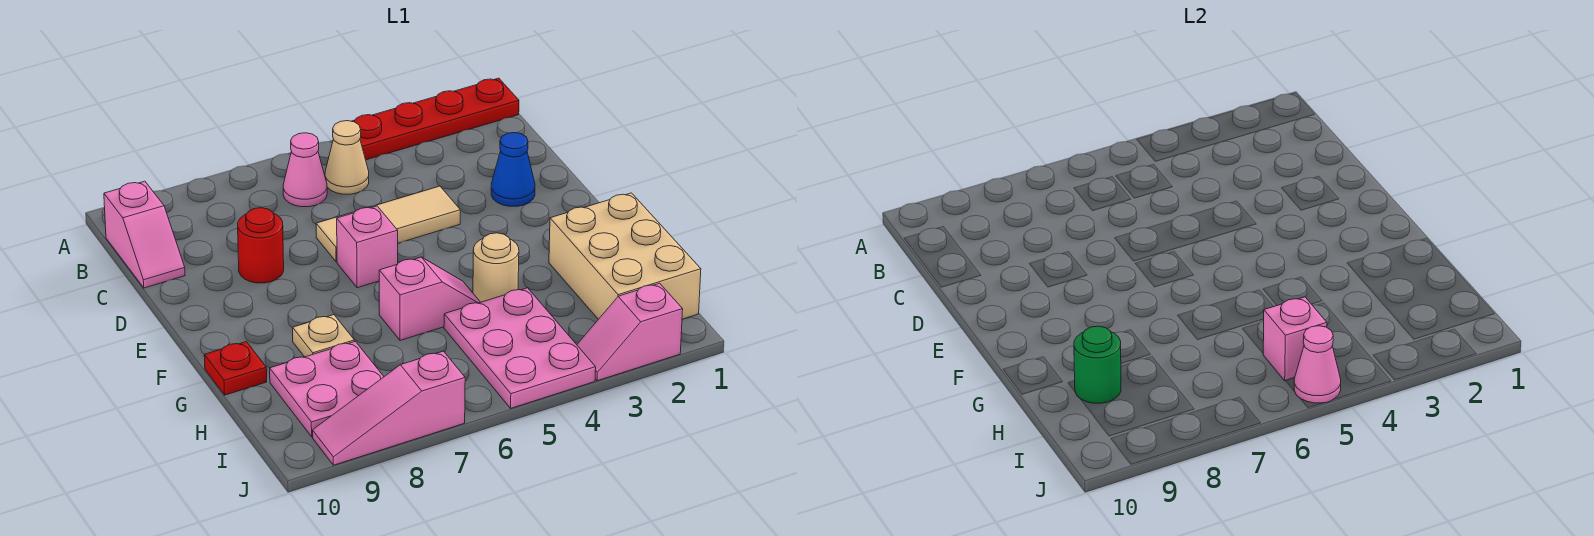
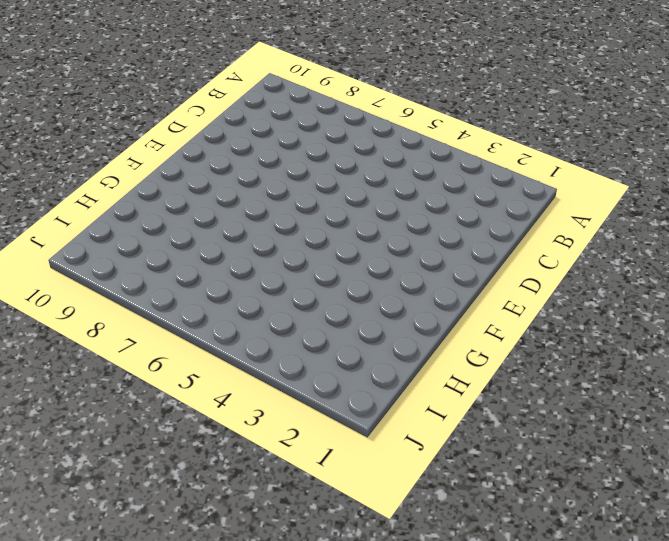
none -> red plate A1:A4 level 1
none -> tan cone B5 level 1
none -> pink cone B6 level 1

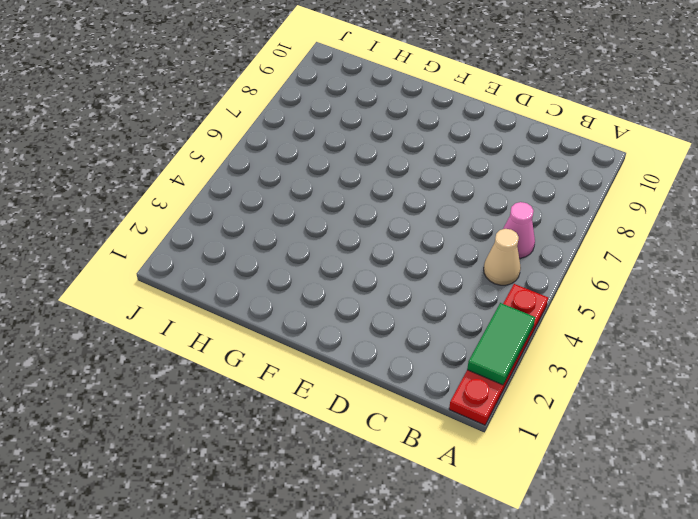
green tile A2:A3 level 2 -> none
none -> pink slope B10:C10 level 1 top B
none -> blue cone D2 level 1
none -> tan tile D4:D6 level 1

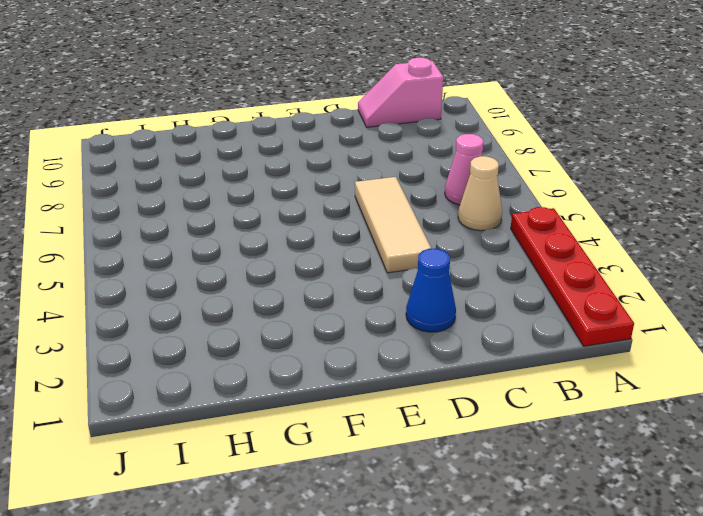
none -> red round brick D8 level 1
none -> pink brick E6 level 1
none -> tan brick G1:I2 level 1

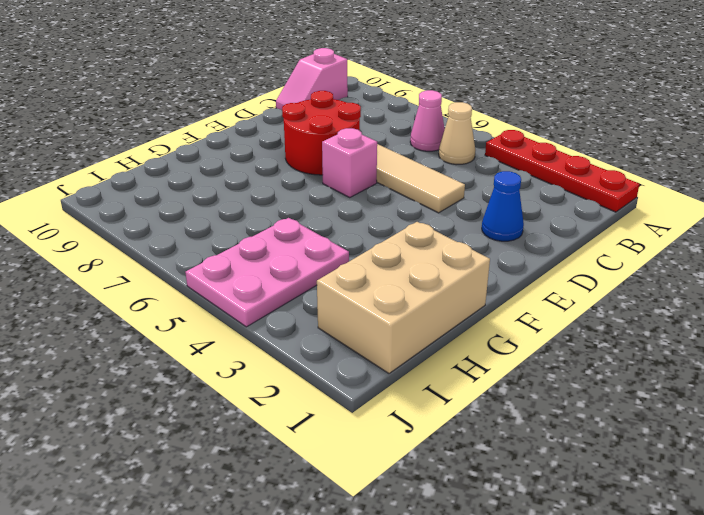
red round brick D7:E8 level 1 -> red round brick D8 level 1
none -> tan round brick G4 level 1
none -> pink slope G5:G6 level 1 top 6
none -> tan plate G8 level 1

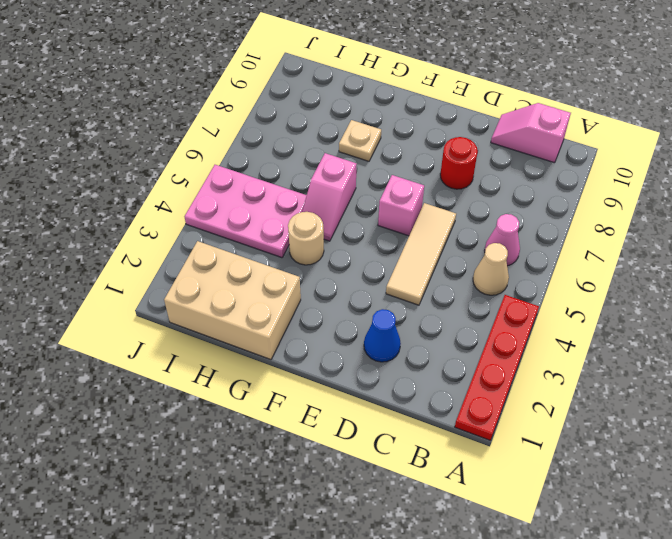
none -> red plate G10 level 1
none -> pink plate H8:I9 level 1
none -> pink slope J2:J3 level 1 top 2

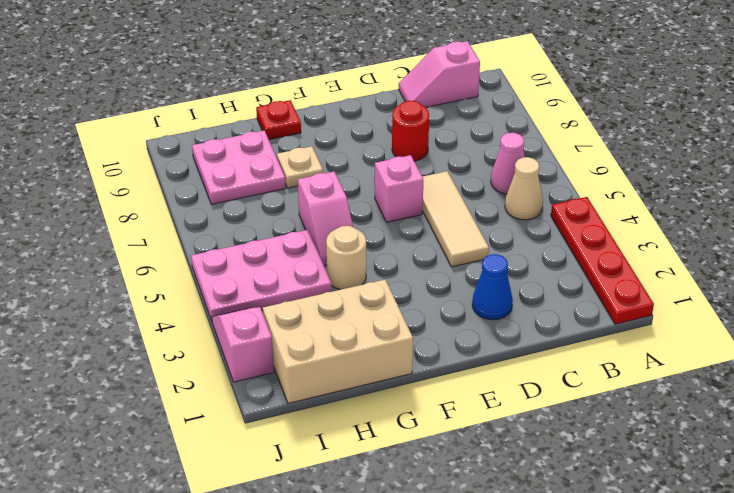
none -> pink slope J7:J9 level 1 top 7
none -> green round brick H9 level 2
none -> pink brick I5 level 2

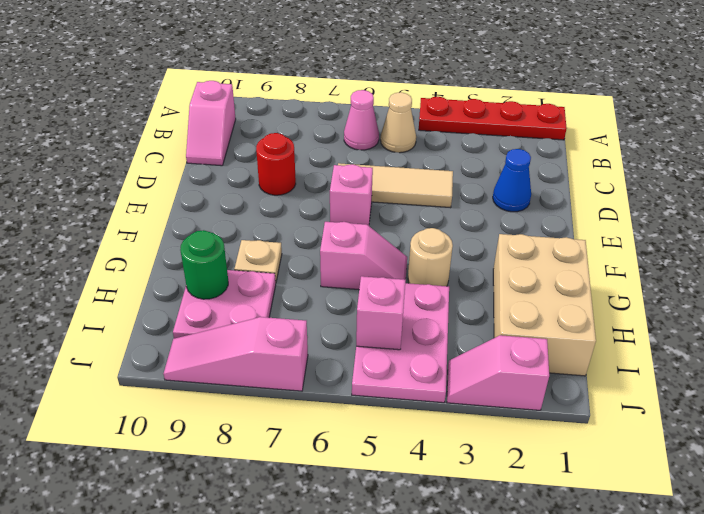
none -> red plate G10 level 1
none -> pink cone J5 level 2

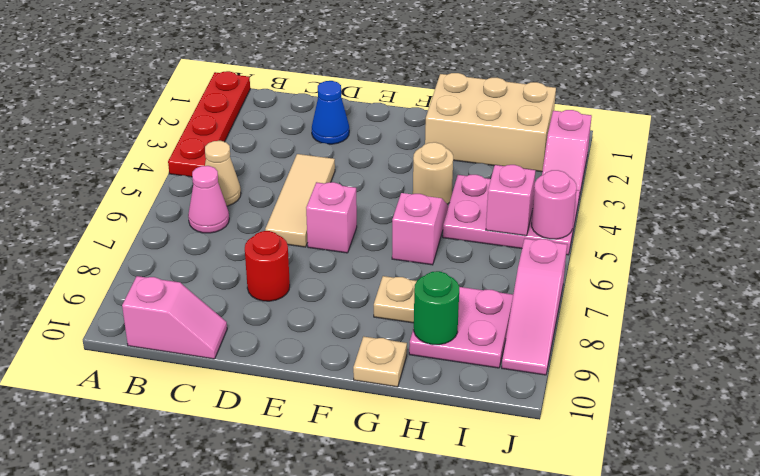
tan plate G10 level 1 -> red plate G10 level 1
pink round brick J5 level 2 -> pink cone J5 level 2

